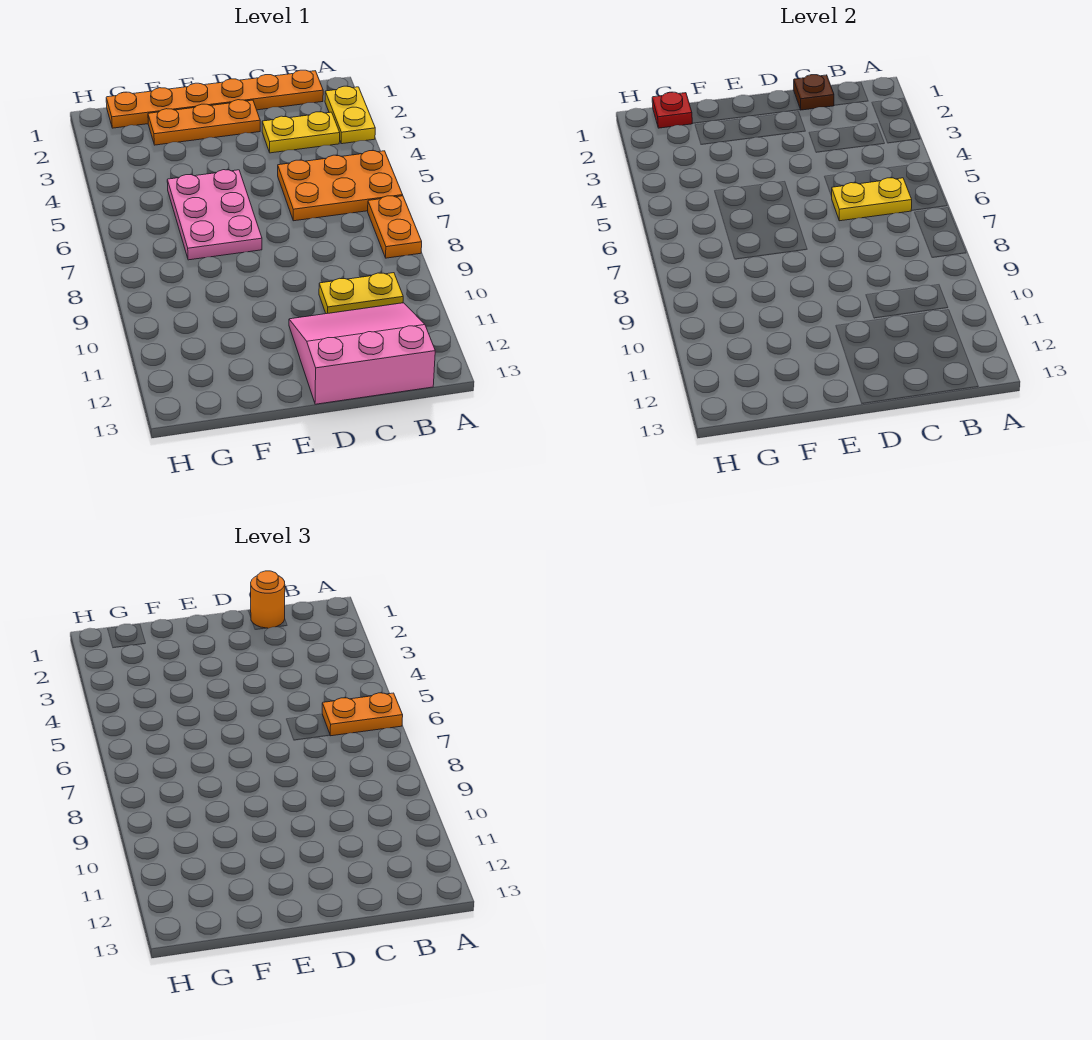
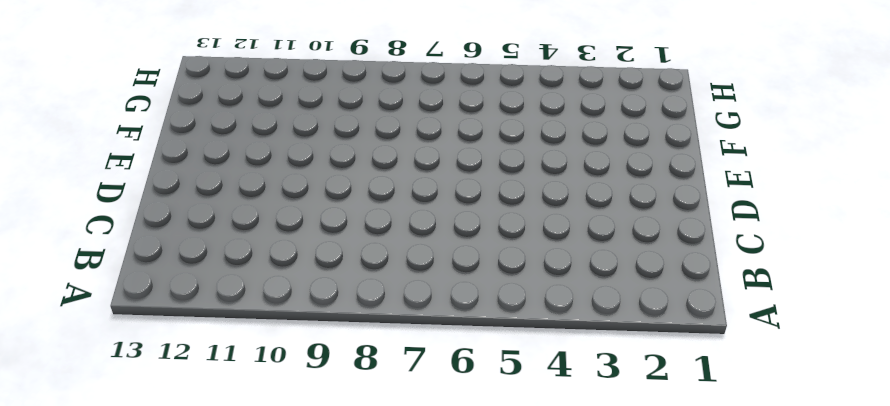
none -> yellow plate A2:A3 level 1
none -> orange plate A5:C6 level 1
none -> orange plate A7:A8 level 1

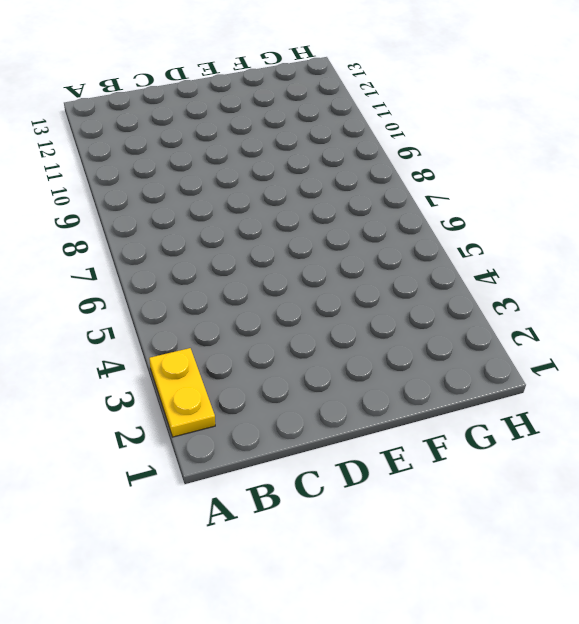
none -> orange plate A5:C6 level 1
none -> orange plate A7:A8 level 1
none -> orange plate B1:G1 level 1

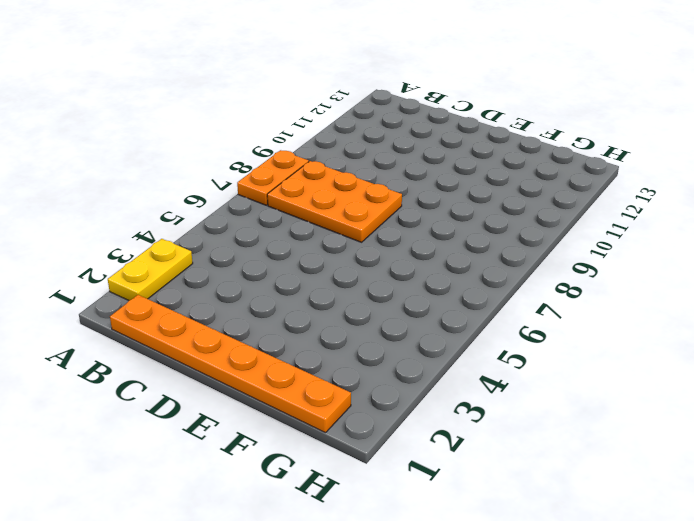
orange plate B7:D8 level 1 -> orange plate A5:C6 level 1
none -> yellow plate B3:C3 level 1
none -> yellow plate B10:C10 level 1
none -> pink slope B11:D13 level 1 top 13

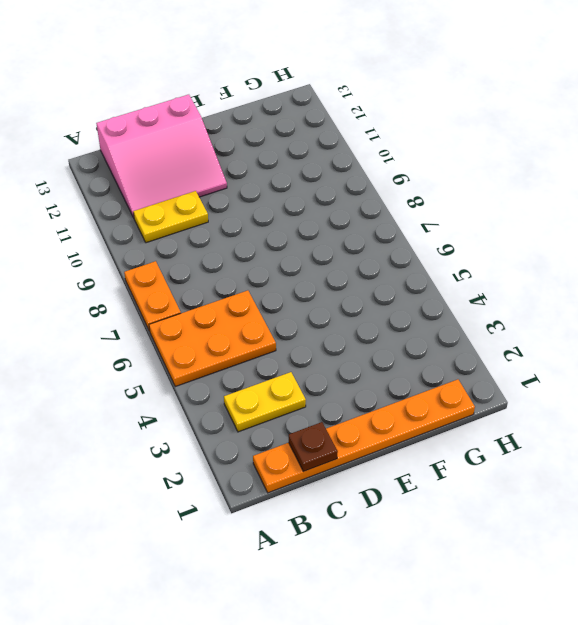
none -> yellow plate A2:A3 level 1
none -> orange plate D2:F2 level 1
none -> pink plate E5:F7 level 1

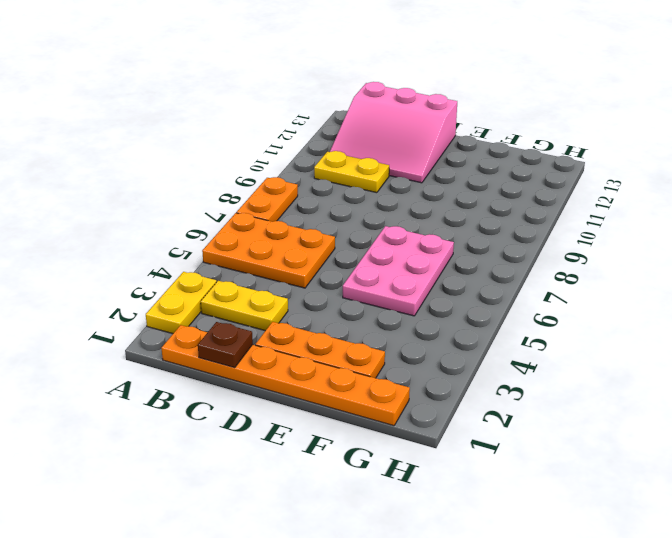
none -> yellow plate B6:C6 level 2
none -> red plate G1 level 2
none -> orange plate A6:B6 level 3

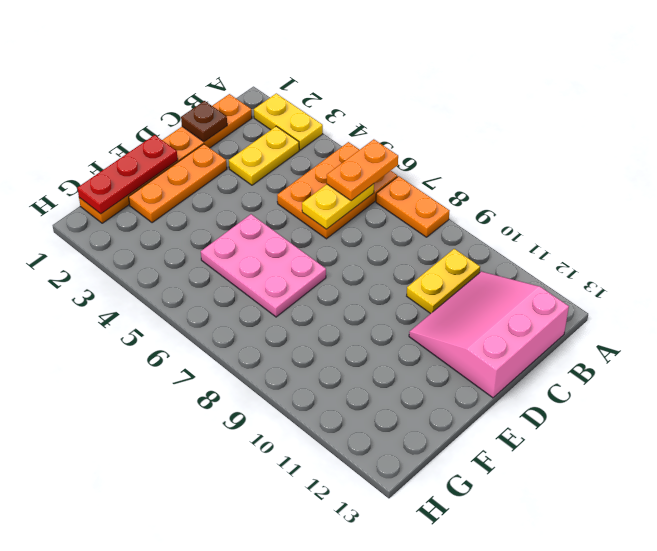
red plate E1:G1 level 2 -> red plate G1 level 2
none -> orange round brick C1 level 3

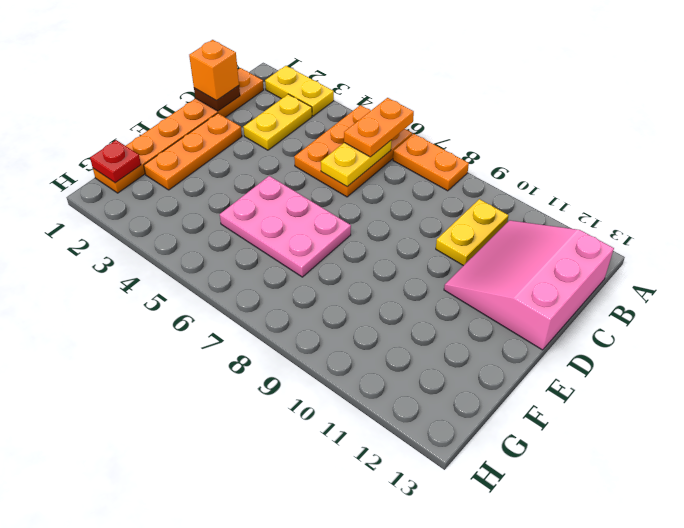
orange brick C1 level 3 -> orange round brick C1 level 3

